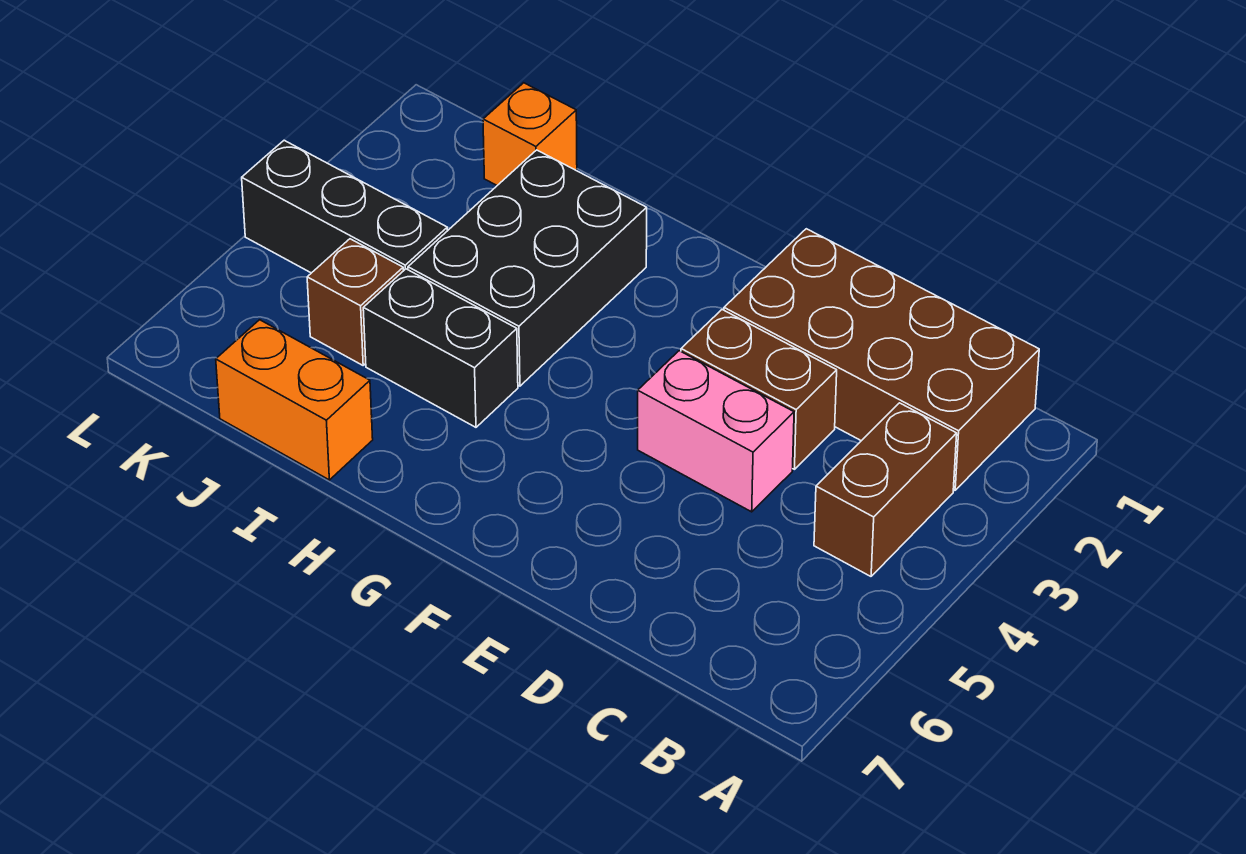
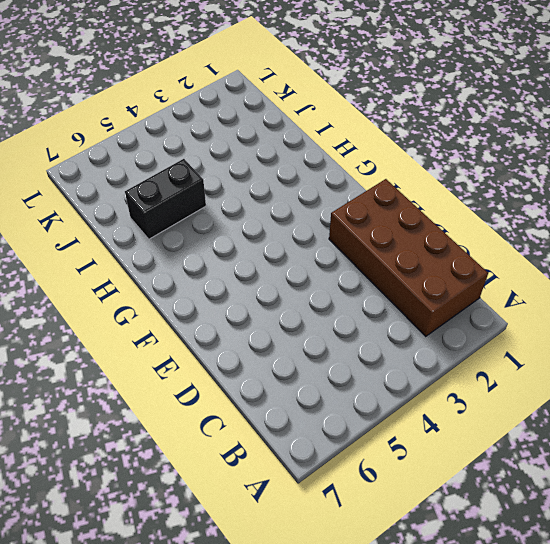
black brick I5:I6 level 1 -> black brick H5:I5 level 1
none -> brown brick B3:B4 level 1
none -> brown brick D3:E3 level 1

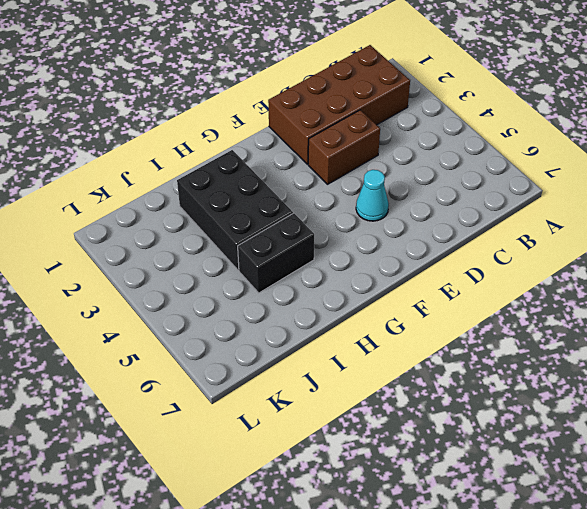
cyan cone E5 level 1 -> none
none -> brown brick B3:B4 level 1
none -> pink brick D4:E4 level 1

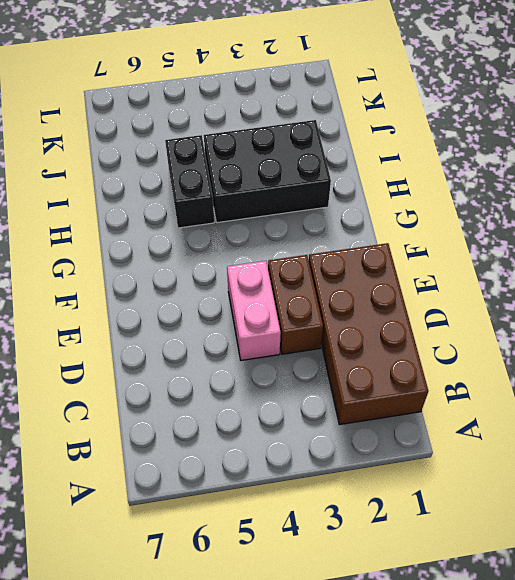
none -> brown brick B3:B4 level 1
none -> orange brick I7:J7 level 1

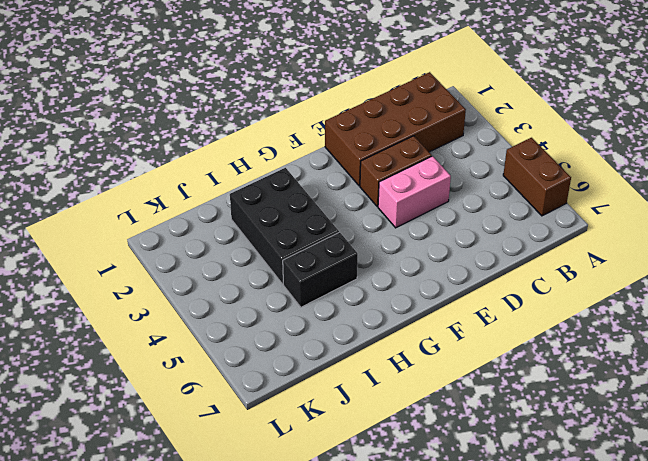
brown brick A5:A6 level 1 -> brown brick B3:B4 level 1
none -> orange brick I7:J7 level 1
none -> orange brick J1 level 1

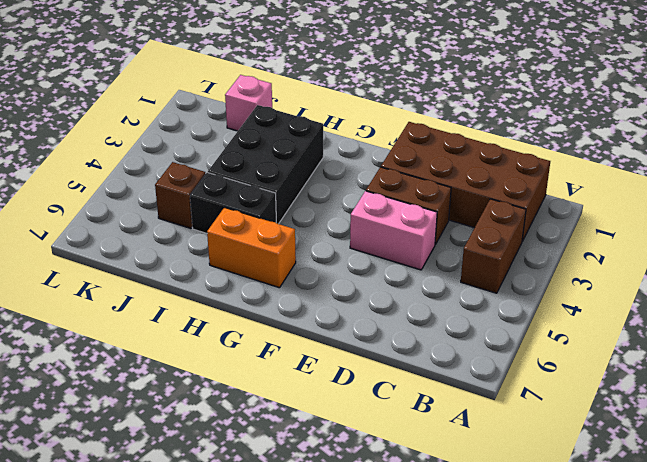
orange brick G6:H6 level 1 -> orange brick I7:J7 level 1
pink brick J1 level 1 -> orange brick J1 level 1
none -> black brick J4:L4 level 1

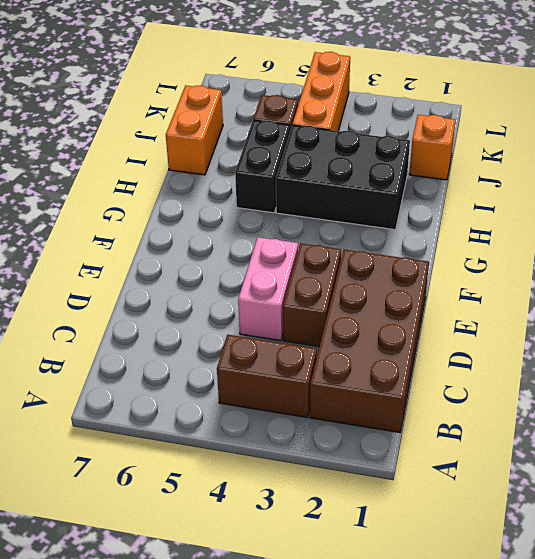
orange brick J4:L4 level 1 -> black brick J4:L4 level 1

